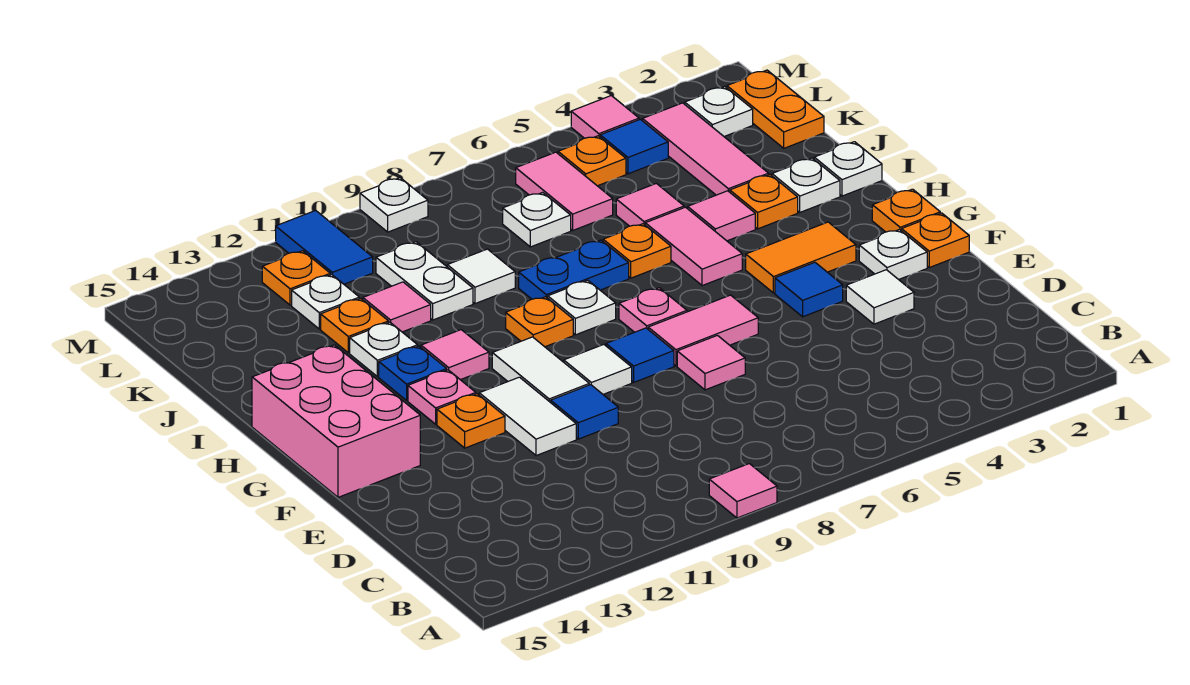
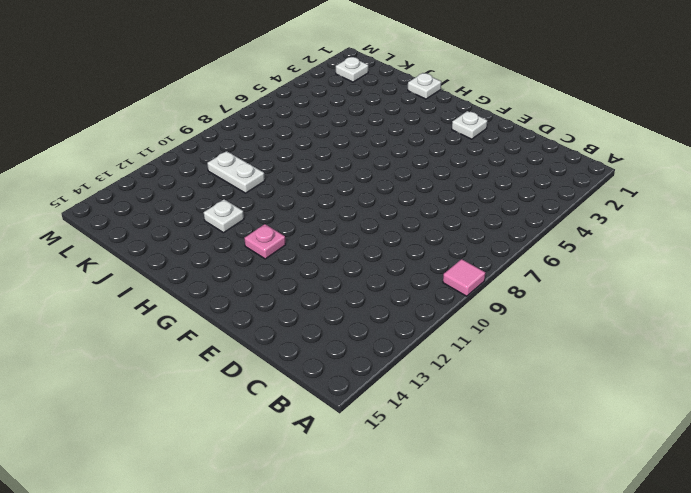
none -> white tile E3 level 1
none -> pink tile E7 level 1
none -> blue tile E10 level 1
none -> white tile E11:F11 level 1

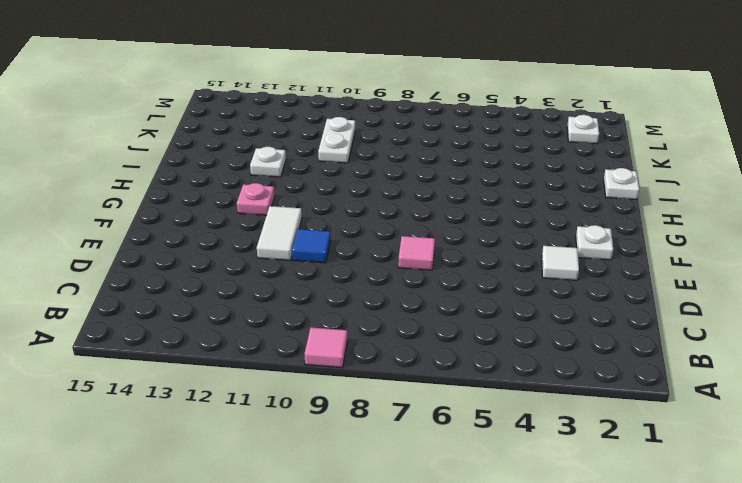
none -> orange plate F1 level 1
none -> blue tile F4 level 1
none -> pink tile F6:F7 level 1
none -> blue tile F8 level 1

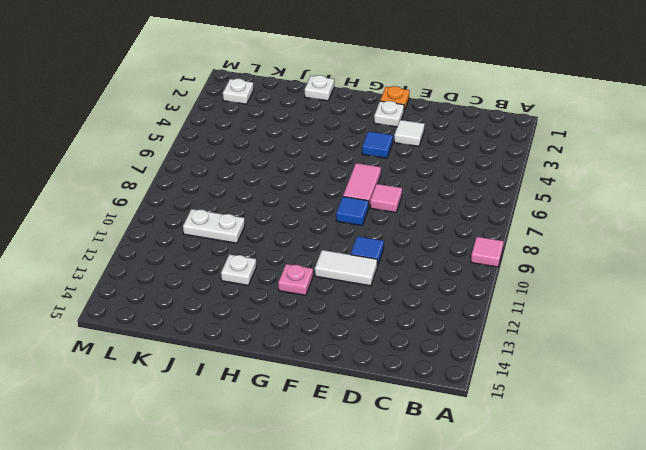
none -> white tile F9 level 1
none -> white tile F10:G10 level 1
none -> orange plate F12 level 1
none -> pink brick F14:H15 level 1

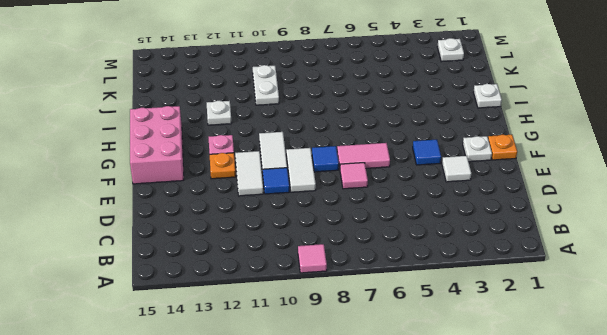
white tile E9:F9 level 1 -> white tile F9 level 1
none -> orange plate G1 level 1
none -> orange tile G3:G4 level 1
none -> pink plate G7 level 1
none -> pink tile H5:I5 level 1

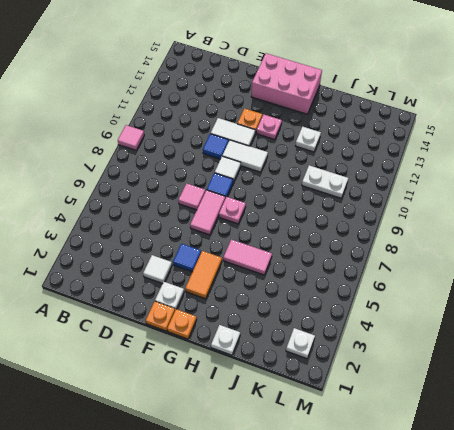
none -> white plate H8 level 1
none -> orange plate H9 level 1
none -> pink tile H11 level 1
none -> blue plate H12 level 1

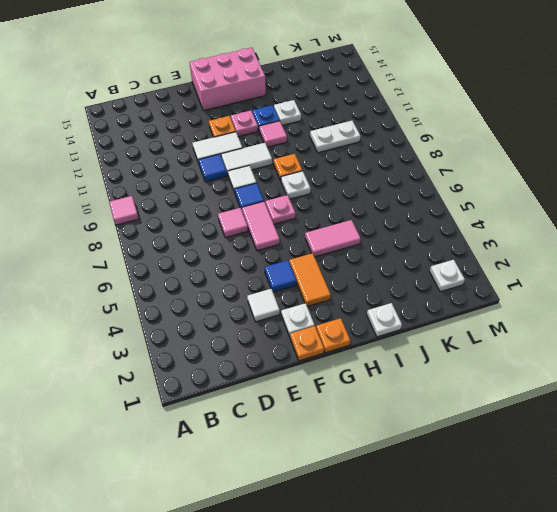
none -> white plate I2 level 1
none -> orange plate I3 level 1
none -> pink tile I4 level 1
none -> orange plate I6 level 1

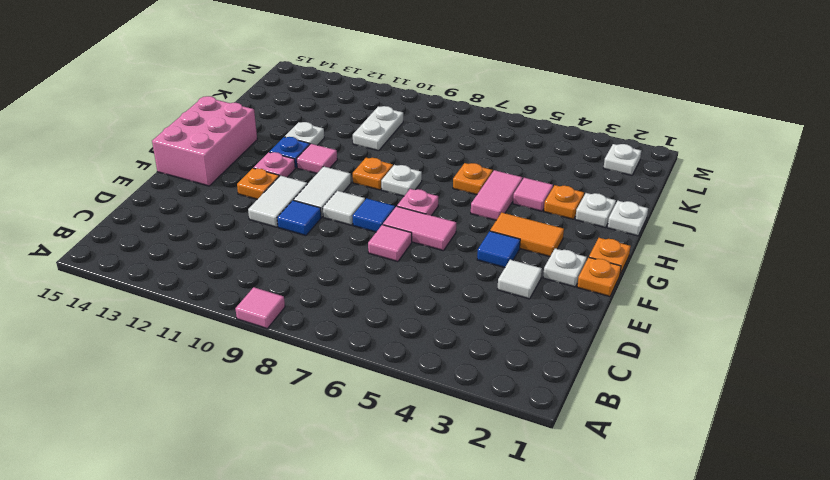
none -> blue plate I7:I8 level 1
none -> pink tile J3:L3 level 1
none -> pink tile J5 level 1
none -> white tile J9 level 1

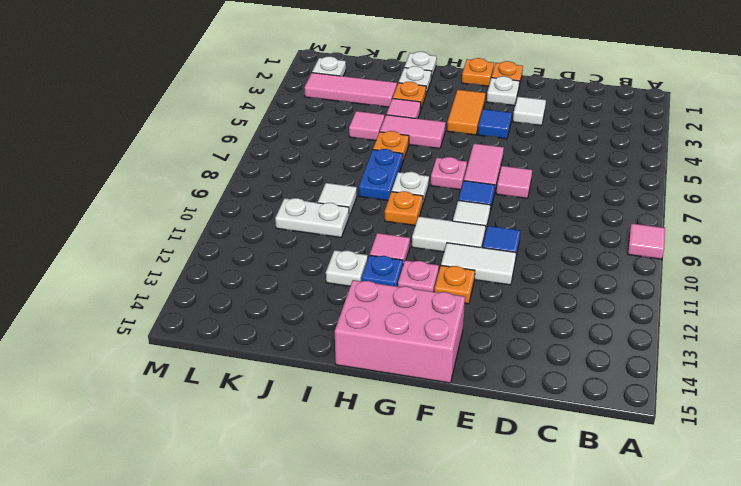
none -> pink tile J11 level 1
none -> orange plate J12 level 1
none -> orange plate K1:L1 level 1
none -> pink tile K6:L6 level 1

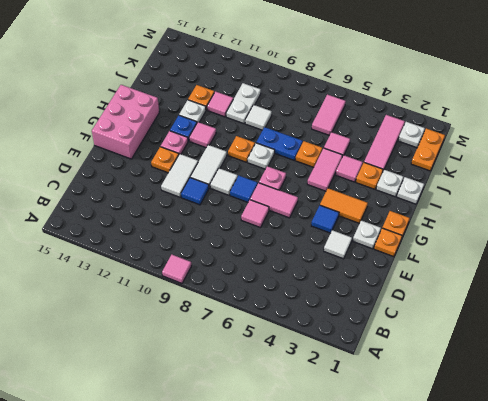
none -> white plate K7 level 1
none -> white plate K12 level 1
none -> blue tile L4 level 1
none -> orange plate L5 level 1

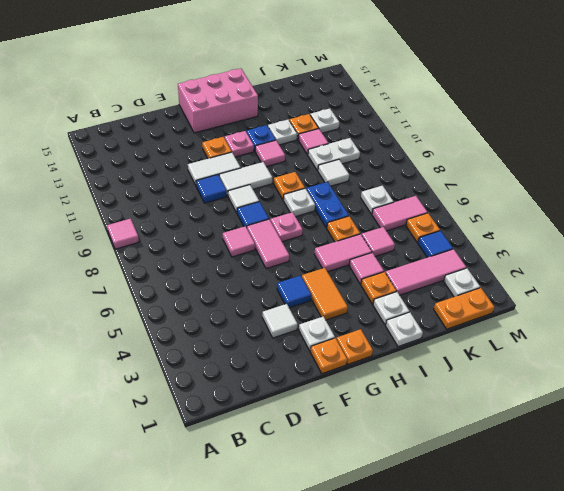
none -> blue tile L11:M11 level 1
none -> orange plate L12 level 1
none -> pink tile M4 level 1
none -> white plate M9 level 1

